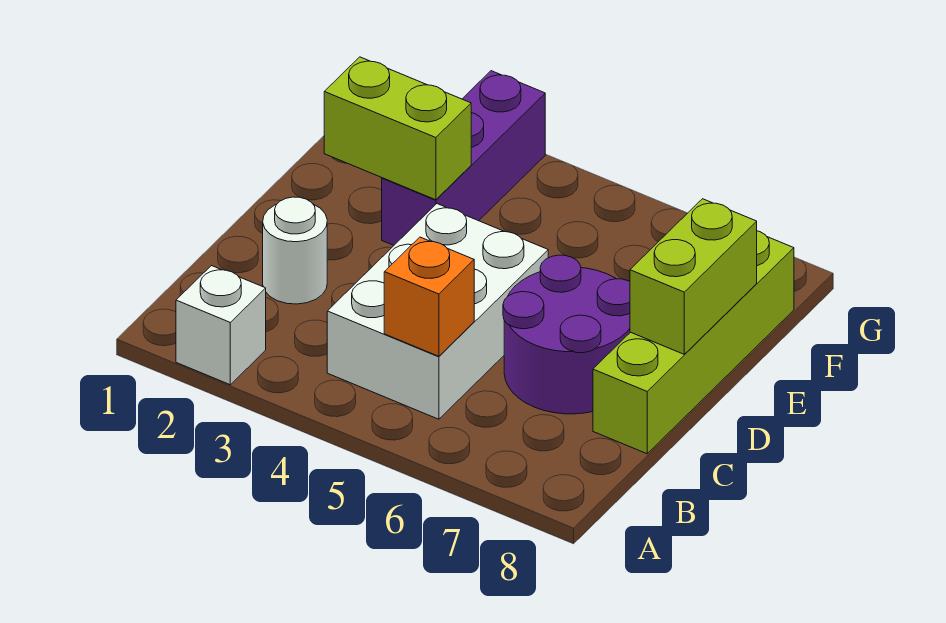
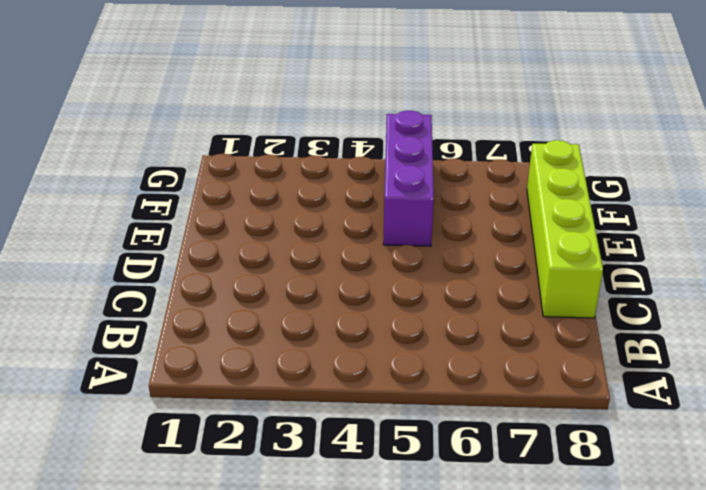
purple brick E5:G5 level 1 -> purple brick E3:G3 level 1
none -> white brick A2 level 1
none -> white brick B4:D5 level 1

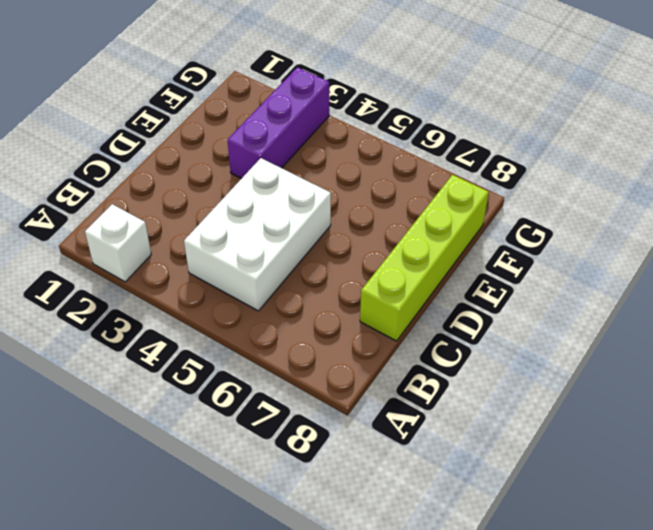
none -> white round brick C2 level 1
none -> purple round brick C6:D7 level 1

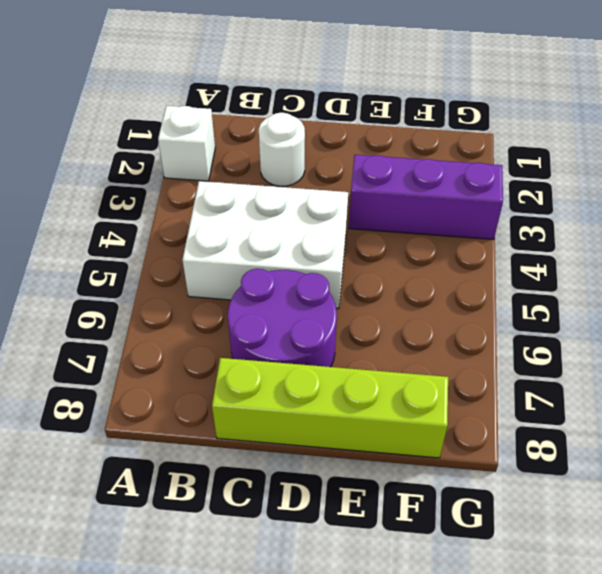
none -> orange brick B5 level 2
none -> lime brick D8:E8 level 2

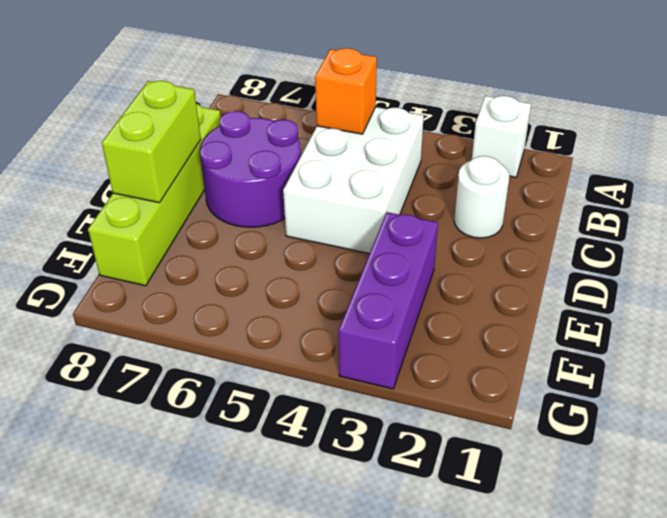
none -> lime brick E2:E3 level 2

